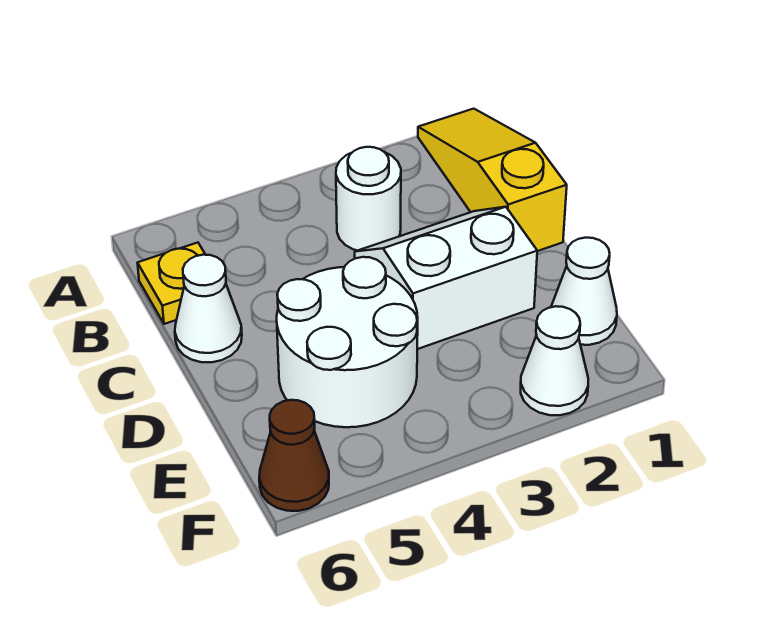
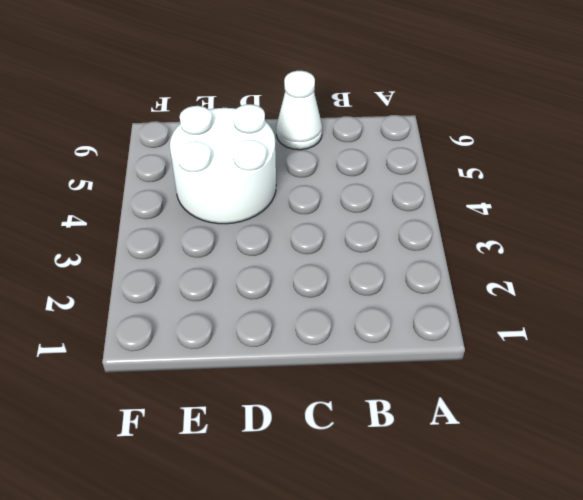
none -> yellow slope A1:C1 level 1 top C
none -> white round brick B3 level 1

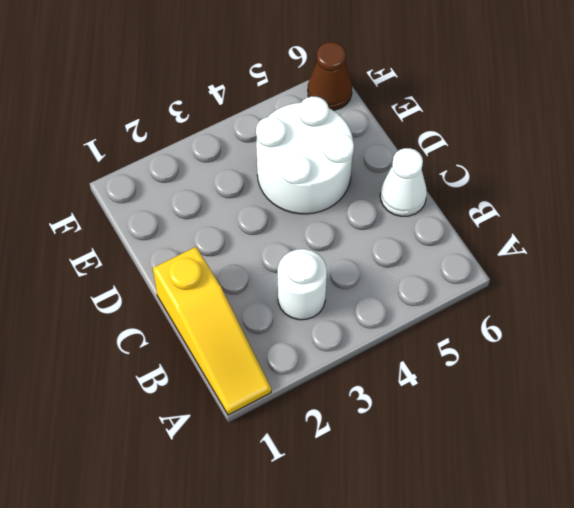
none -> yellow plate B6 level 1
none -> white slope C2:D3 level 1 top D

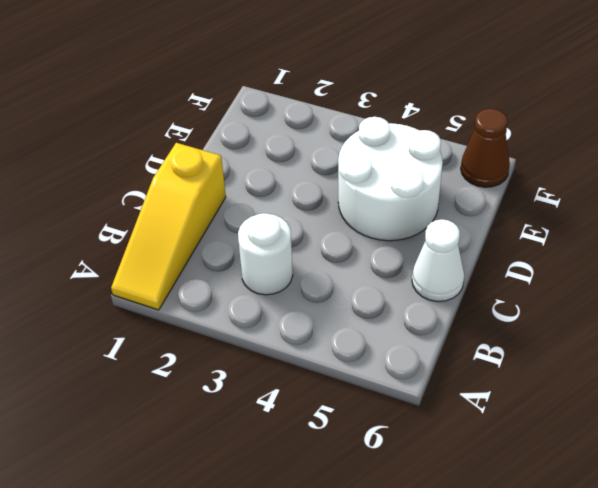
none -> yellow plate B6 level 1
none -> white slope C2:D3 level 1 top D

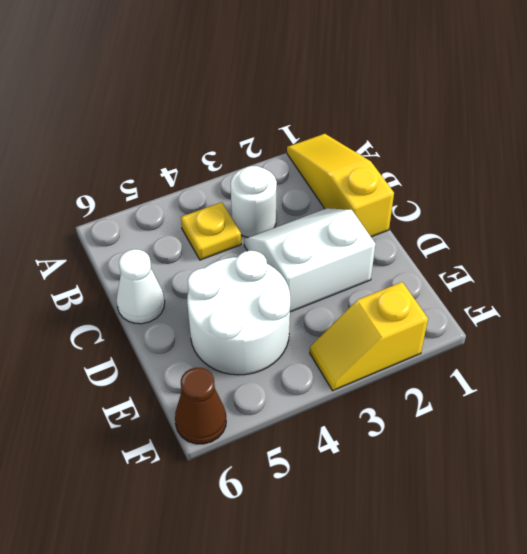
yellow plate B4 level 1 -> yellow plate B6 level 1
yellow slope F2:F3 level 1 top 2 -> white cone F2 level 1
none -> white cone E1 level 1

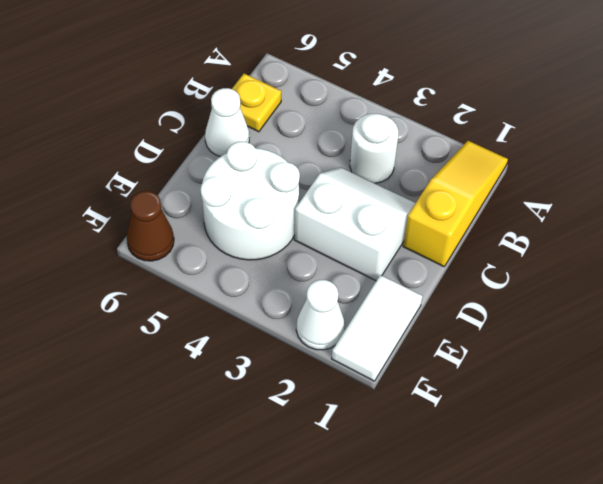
white tile E1:F1 level 1 -> white cone E1 level 1

